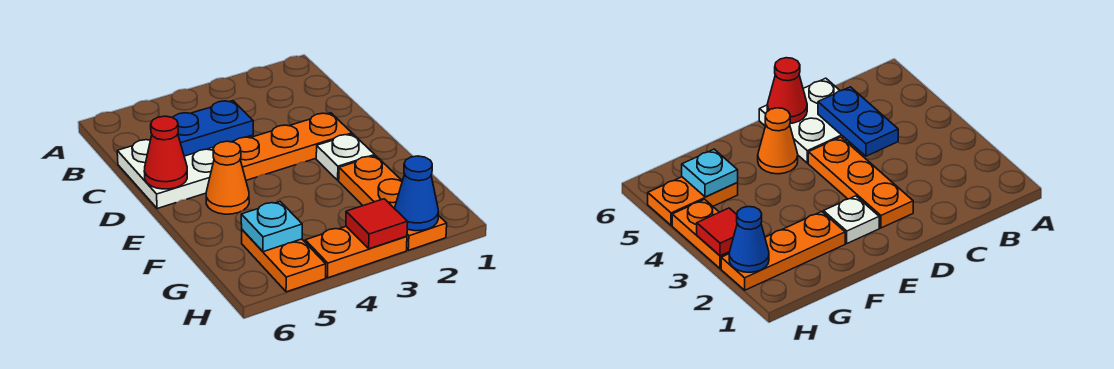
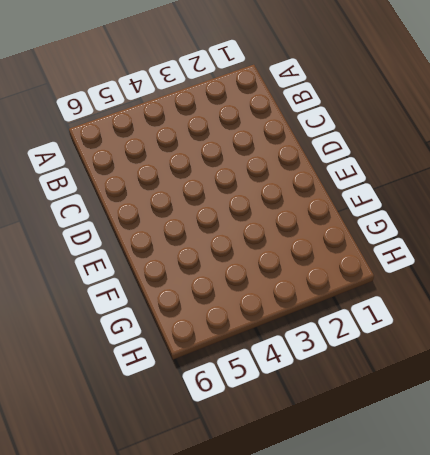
none -> white plate C5:D6 level 1
none -> orange plate D2:D4 level 1
none -> white plate E2 level 1

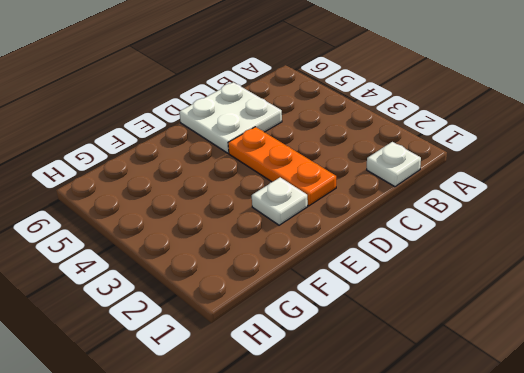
white plate B1 level 1 -> none
none -> orange cone E5 level 1
none -> orange plate F2:H2 level 1
none -> orange plate G5:H5 level 1

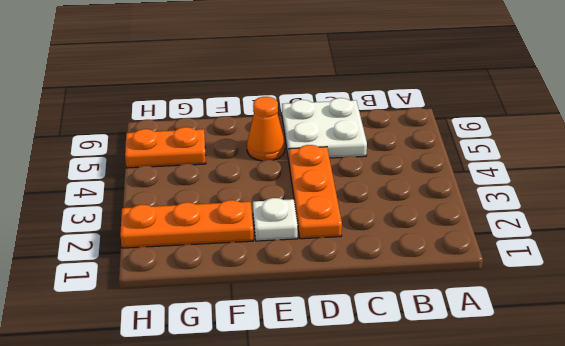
none -> orange plate H3:H4 level 1
none -> blue plate C4:C5 level 2
none -> red cone D6 level 2

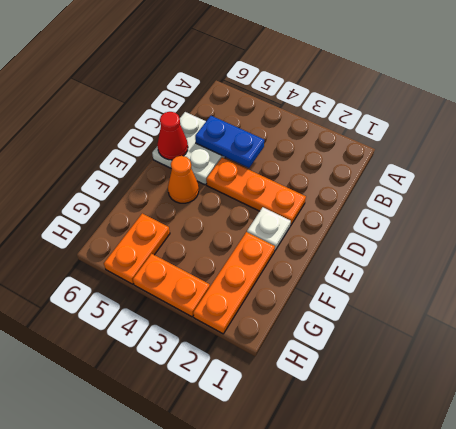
none -> cyan plate G5 level 2
none -> blue cone H2 level 2
none -> red tile H3 level 2

